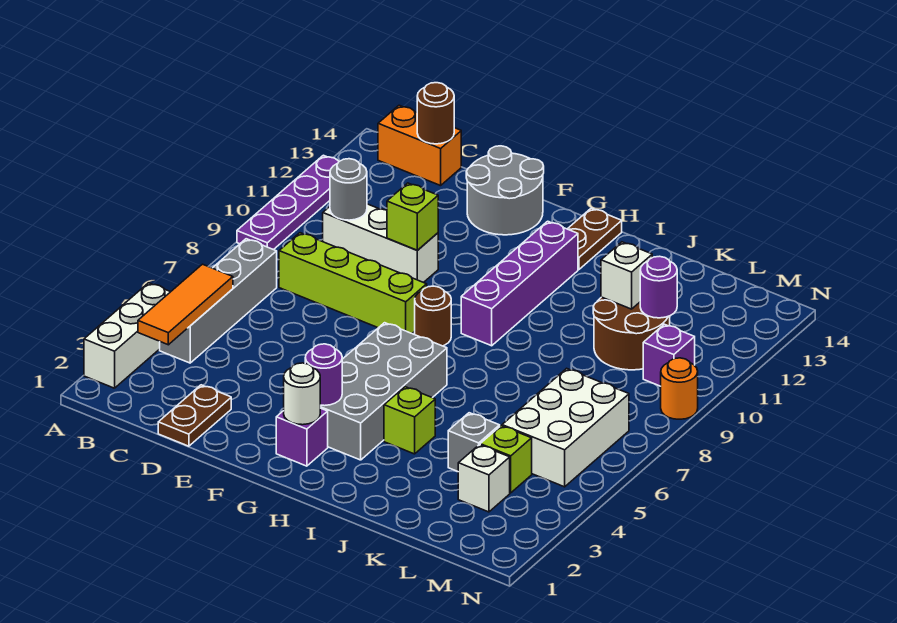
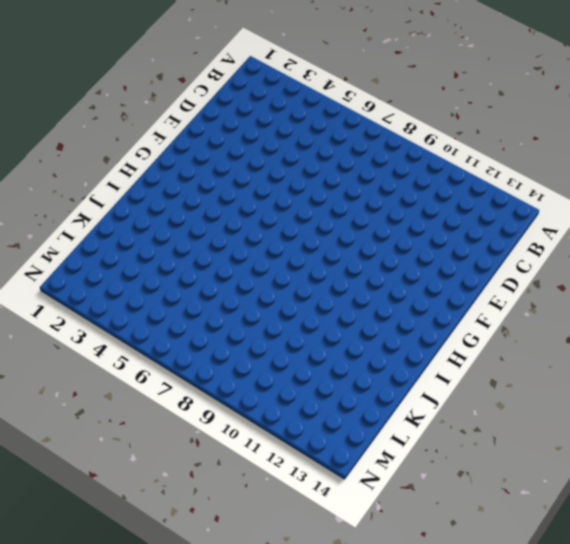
none -> white brick A2:A4 level 1
none -> purple plate A9:A12 level 1
none -> grey brick B4:B7 level 1

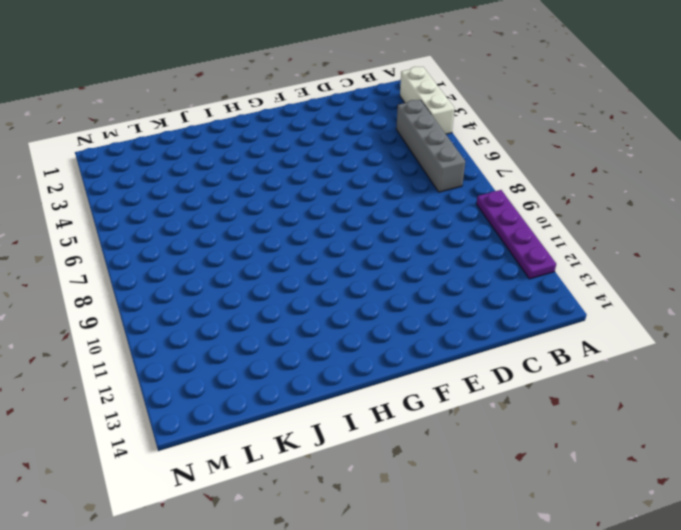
none -> orange brick B14:C14 level 1
none -> lime brick C8:F8 level 1
none -> white brick C10:E10 level 1

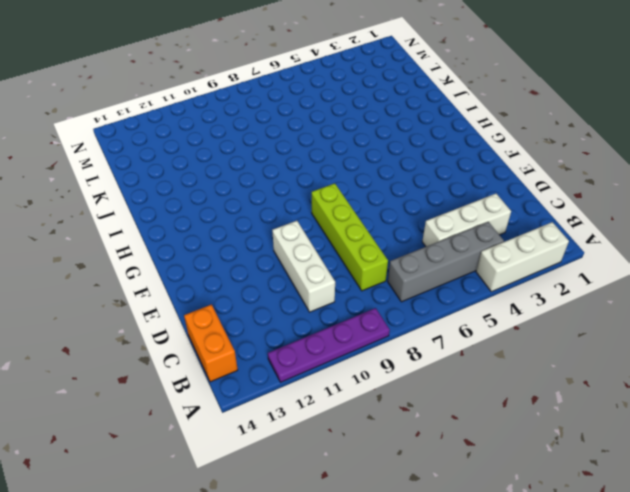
white brick C3:C5 level 1 -> none
none -> brown plate D1:D2 level 1
none -> grey round brick E13:F14 level 1
none -> purple brick G2 level 1

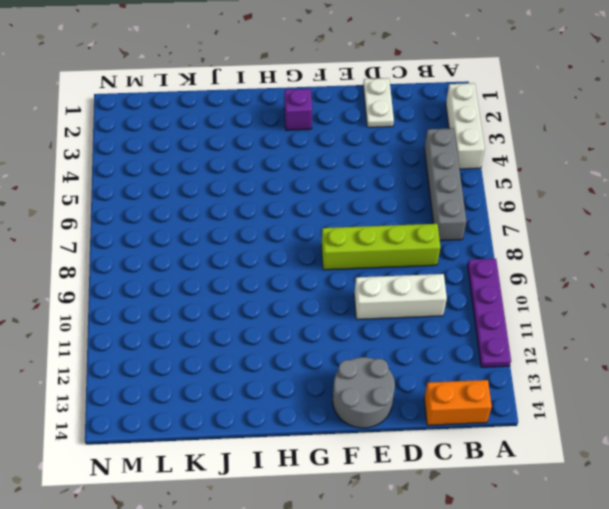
white plate D1:D2 level 1 -> brown plate D1:D2 level 1
none -> grey brick G3:H6 level 1
none -> brown round brick G8 level 1
none -> purple brick H9:H12 level 1

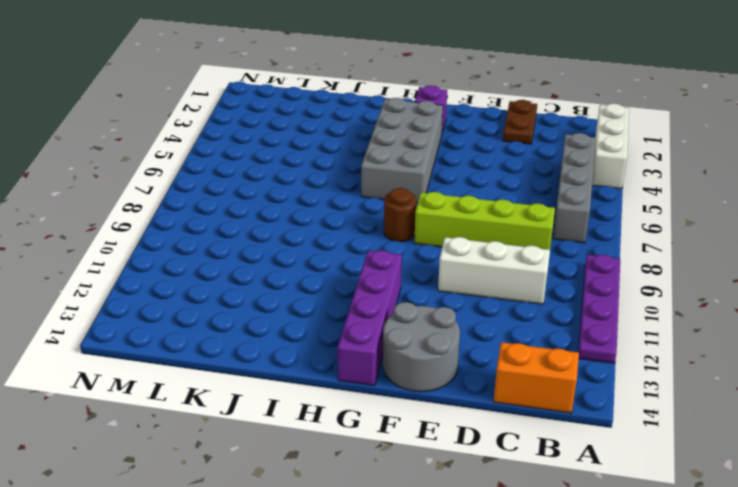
purple brick G11:G14 level 1 -> purple brick H9:H12 level 1
none -> brown plate H13:H14 level 1
none -> lime brick I4 level 1
none -> grey brick K4 level 1

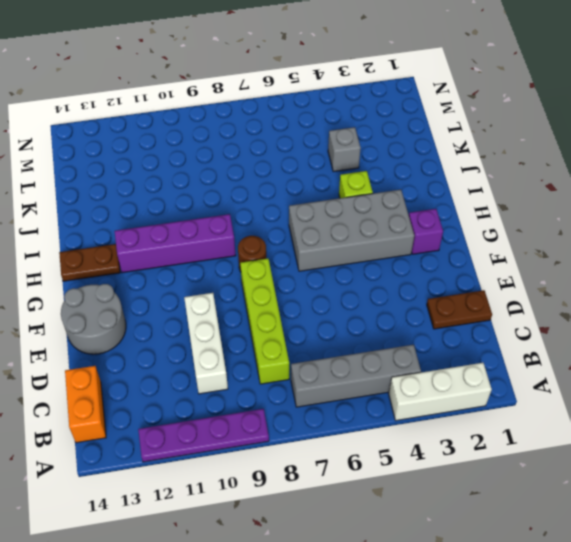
none -> brown round brick K10:L11 level 1
none -> white brick L3 level 1
none -> lime brick L4 level 1

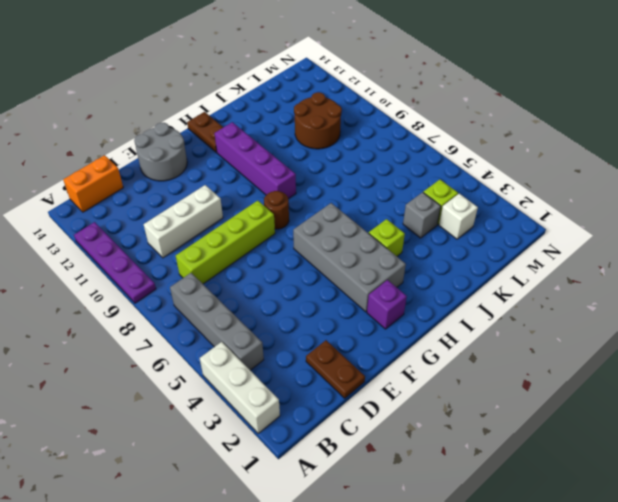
none -> white brick L5:M7 level 1
none -> purple brick M10 level 1
none -> orange round brick N9 level 1

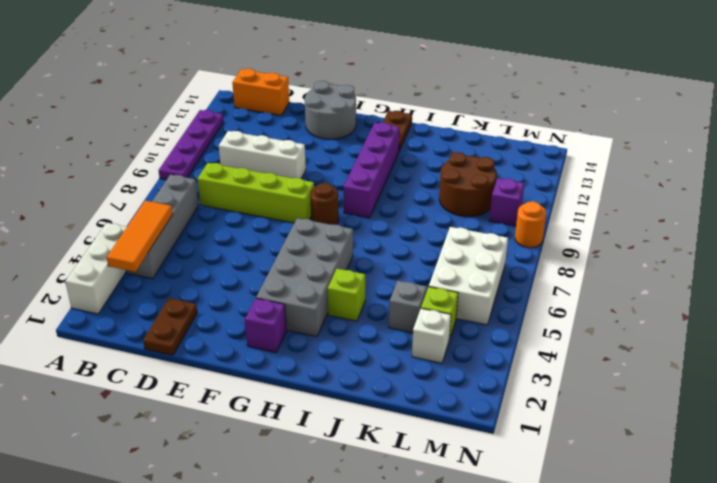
none -> grey round brick C10 level 2
none -> brown round brick C14 level 2
none -> lime brick E10 level 2

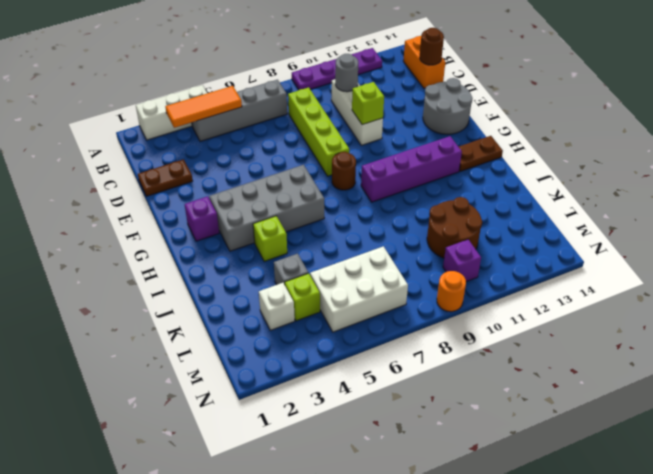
none -> white round brick G2 level 2
none -> purple round brick G3 level 2
none -> white brick K11 level 2

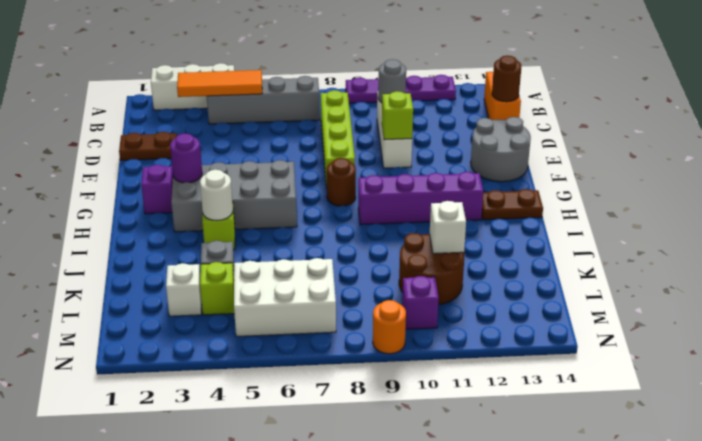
white round brick I4 level 2 -> white round brick G2 level 2
none -> purple round brick L11 level 2

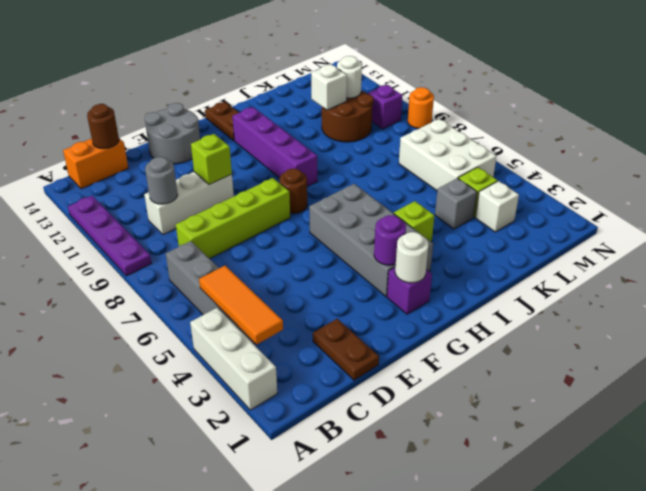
white round brick L11 level 2 -> purple round brick L11 level 2

